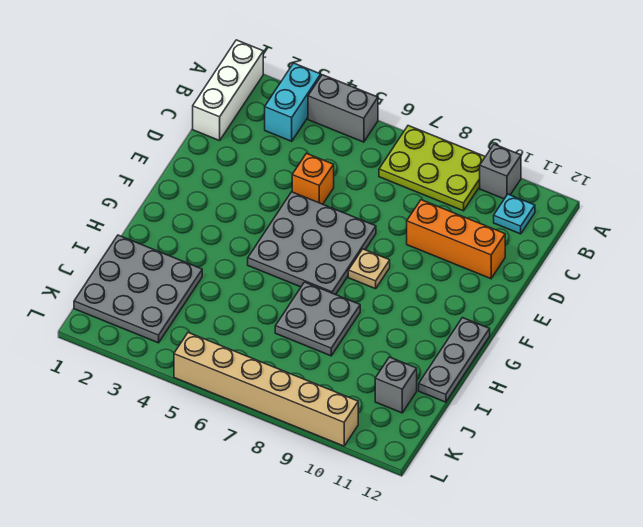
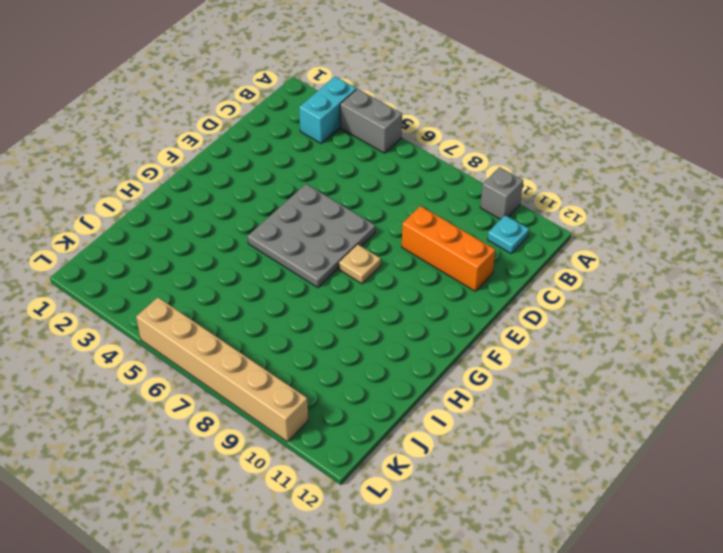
none -> white brick A1:C1 level 1
none -> lime plate A7:B9 level 1
none -> orange brick D5 level 1

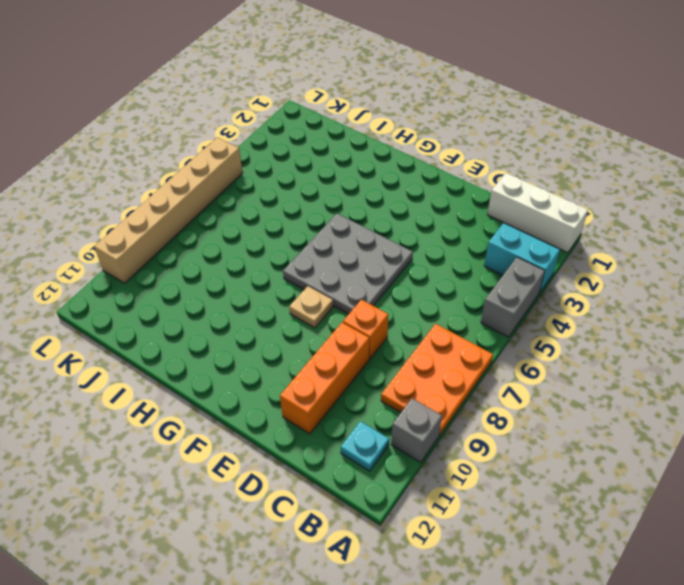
orange plate A7:B9 level 1 -> lime plate A7:B9 level 1
orange brick D8 level 1 -> orange brick D5 level 1
none -> grey plate G12:I12 level 1
none -> grey plate H7:I8 level 1
none -> grey plate I1:K3 level 1

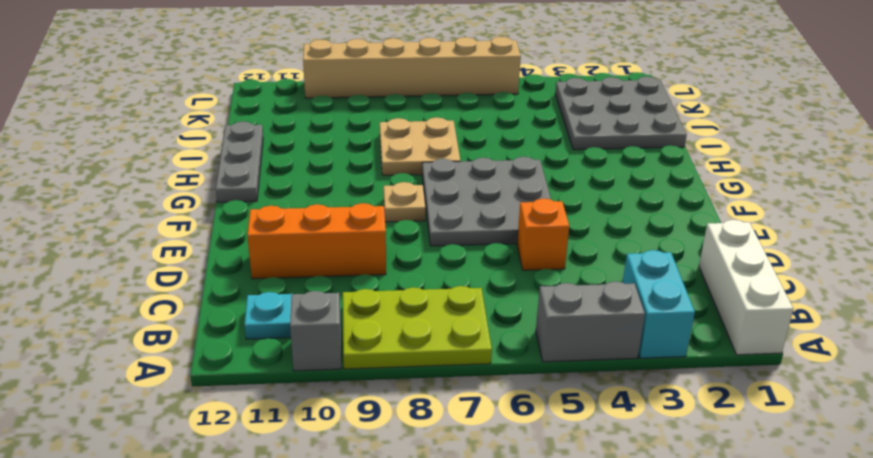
tan plate H7:I8 level 1 -> grey plate H7:I8 level 1
none -> grey brick J11 level 1

